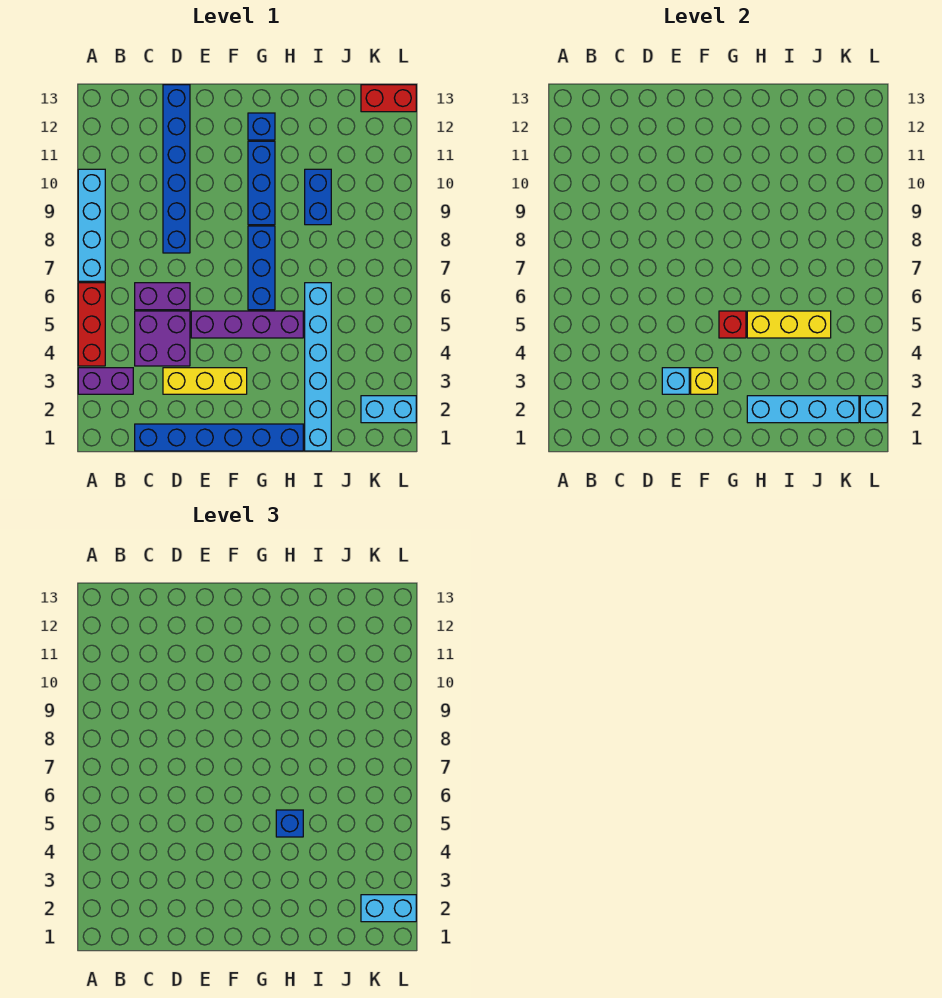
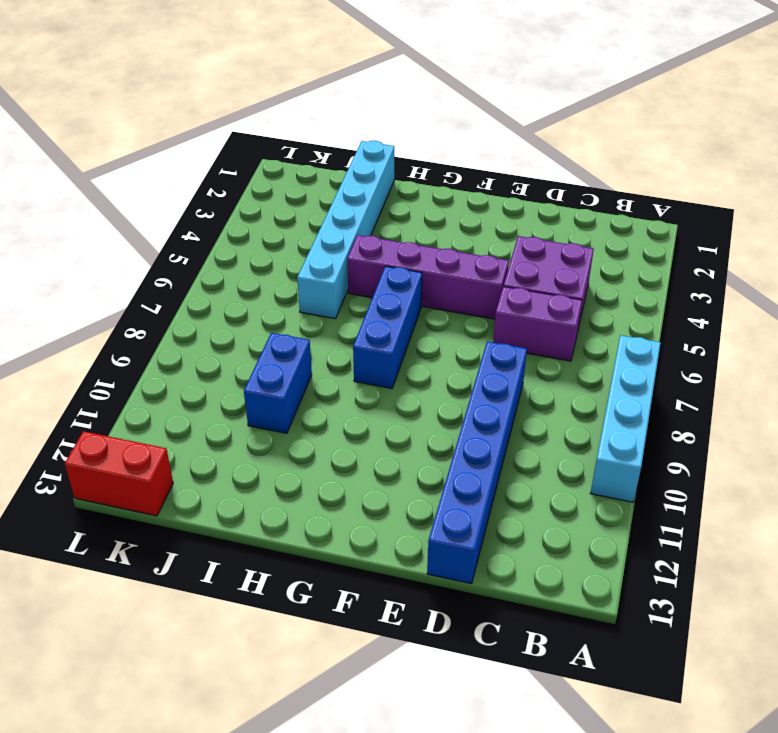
none -> purple brick A3:B3 level 1
none -> red brick A4:A6 level 1
none -> blue brick C1:H1 level 1

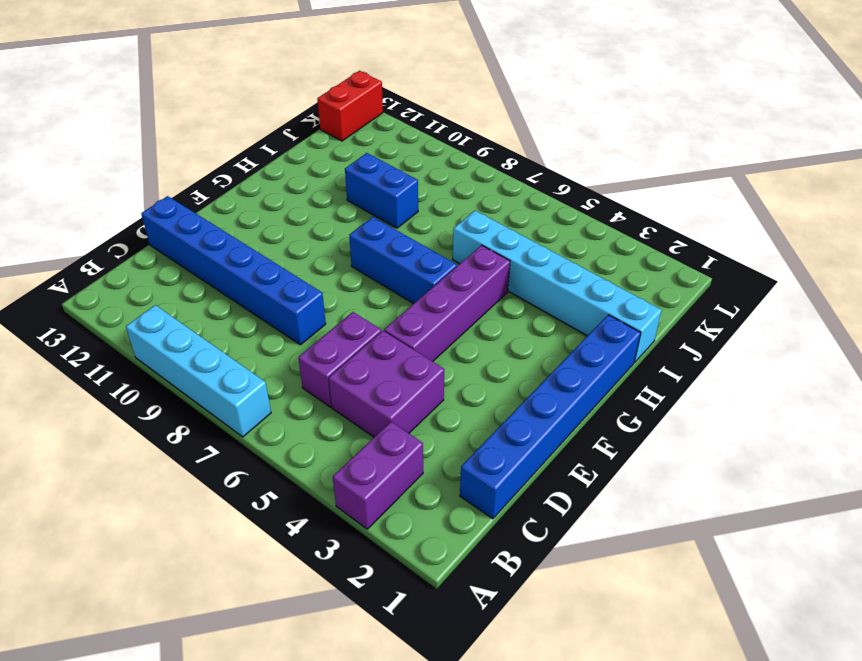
none -> red brick A4:A6 level 1
none -> yellow brick D3:F3 level 1
none -> blue brick G9:G11 level 1

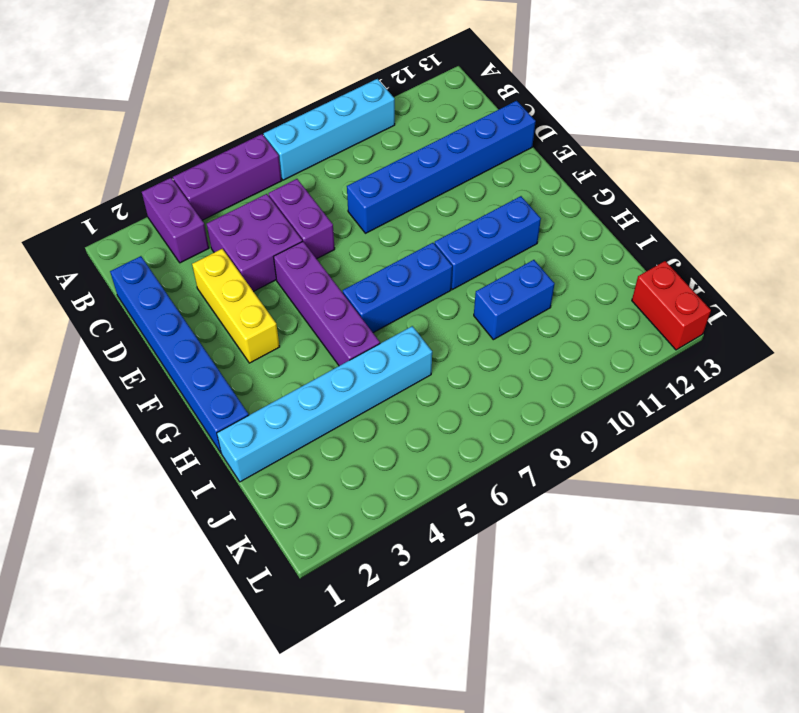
purple brick A4:A6 level 1 -> red brick A4:A6 level 1
none -> blue brick G12 level 1
none -> cyan brick K2:L2 level 1
none -> cyan brick E3 level 2

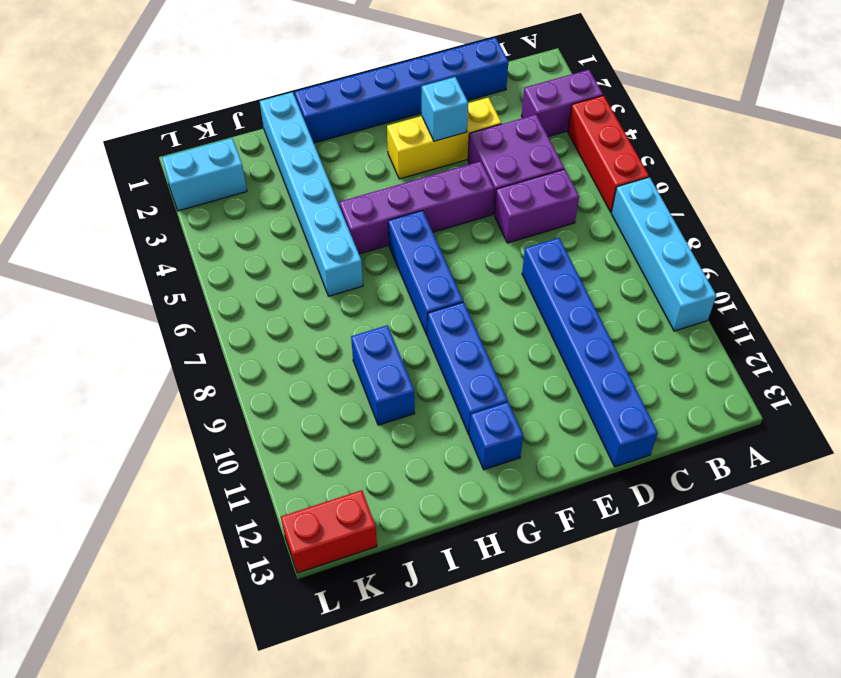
none -> yellow brick F3 level 2
none -> red brick G5 level 2
none -> cyan brick H2:K2 level 2

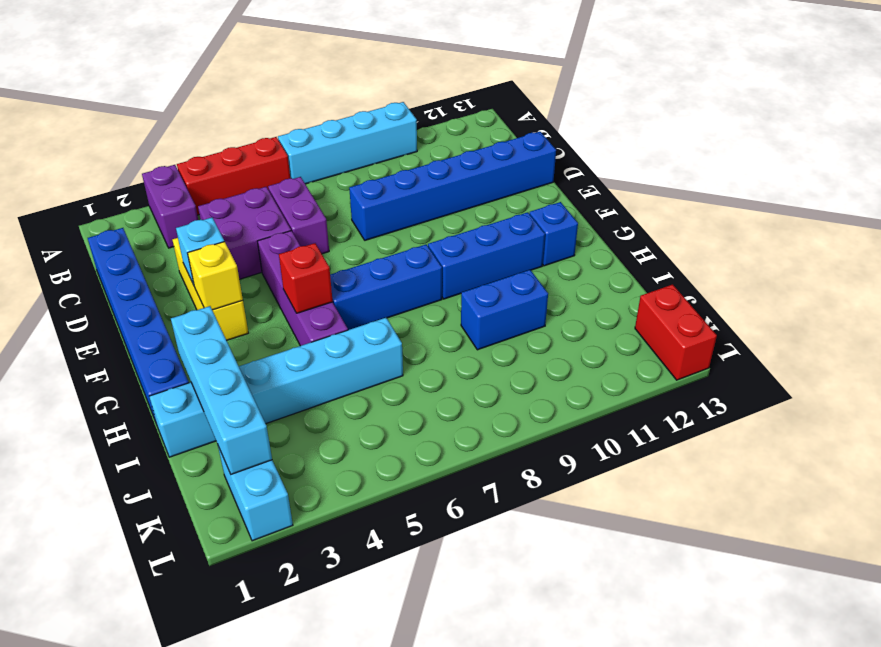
none -> yellow brick H5:J5 level 2
none -> cyan brick L2 level 2
none -> blue brick H5 level 3

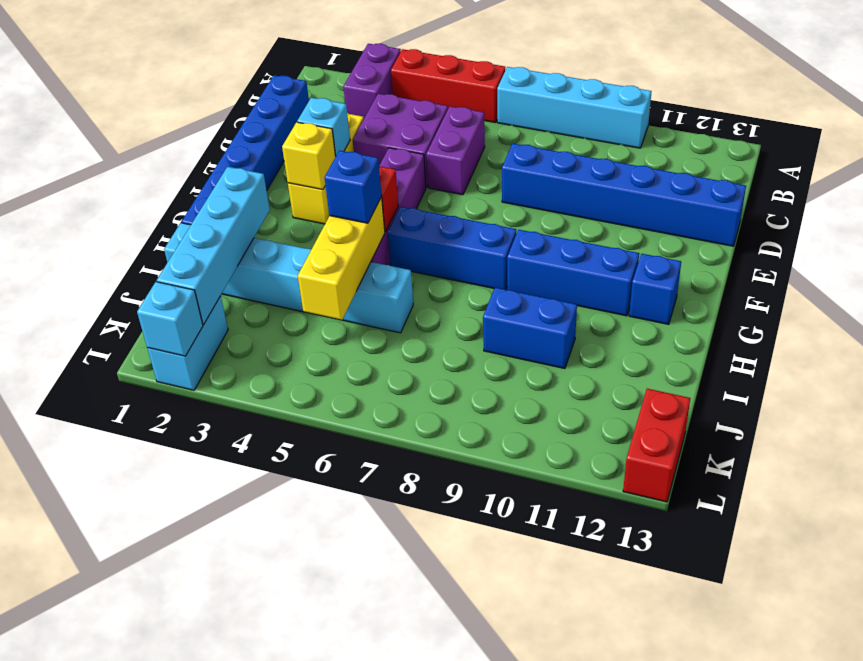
none -> cyan brick K2:L2 level 3

